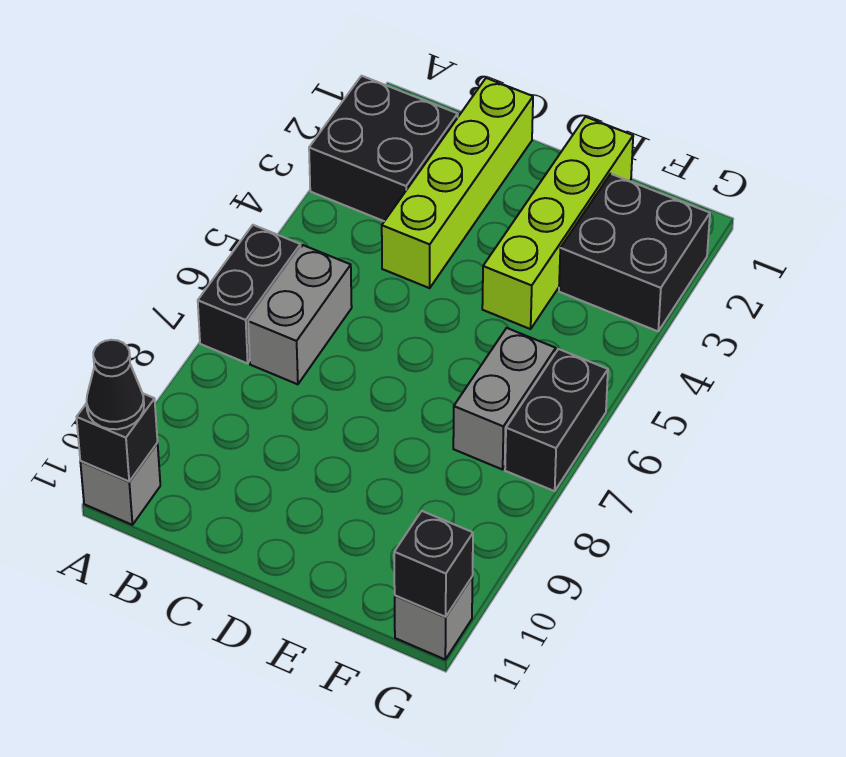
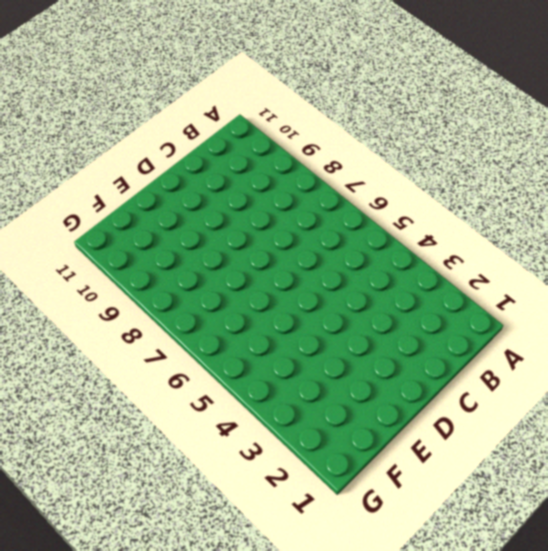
none -> black brick A2:B3 level 1
none -> black brick A6:A7 level 1
none -> grey brick A11 level 1

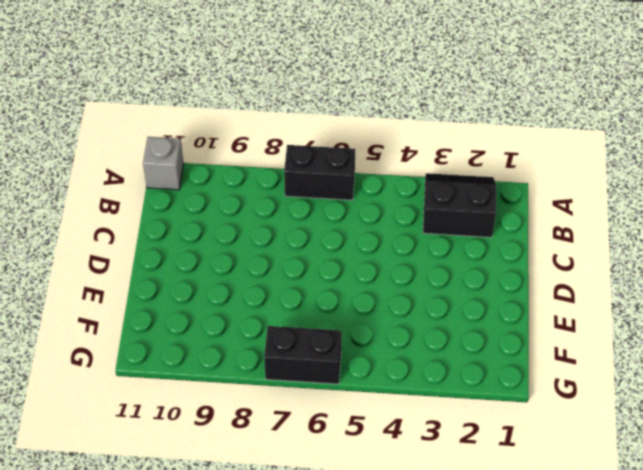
black slope A2:B3 level 1 top B -> black brick A2:B3 level 1
none -> grey brick B6:B7 level 1
none -> lime brick C1:C4 level 1
none -> lime brick E1:E4 level 1

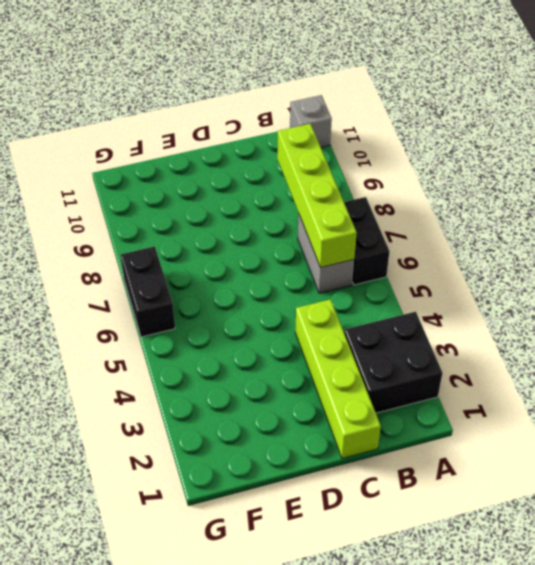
lime brick B6:B9 level 2 -> lime brick E1:E4 level 1
none -> black brick F2:G3 level 1
none -> grey brick F6:F7 level 1
none -> grey brick G11 level 1

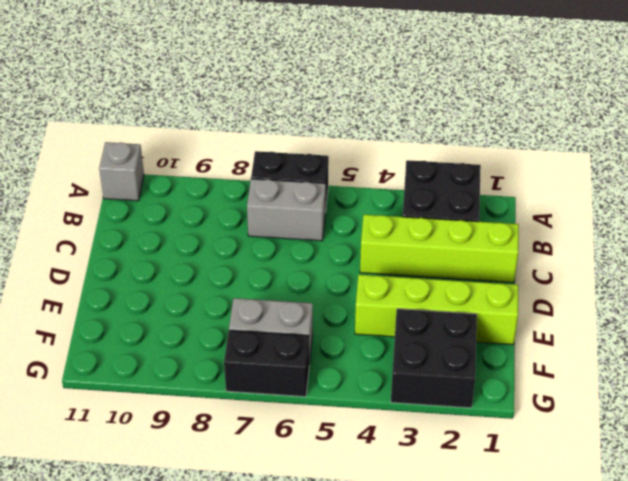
none -> grey brick G11 level 1
none -> black brick A11 level 2
none -> black brick G11 level 2

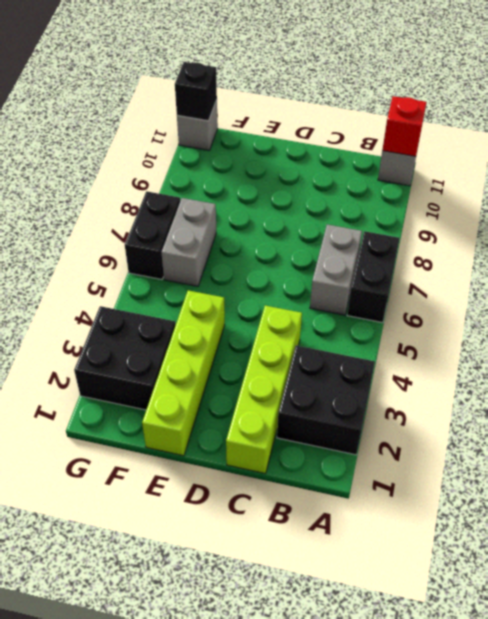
red brick A11 level 2 -> black brick A11 level 2
none -> black cone A11 level 3

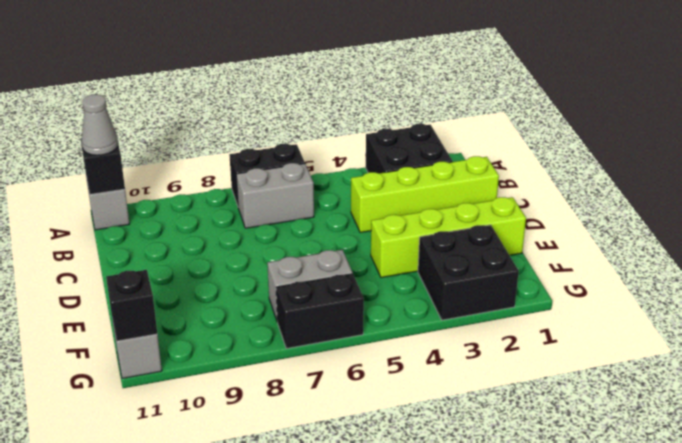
grey cone A11 level 3 -> black cone A11 level 3

